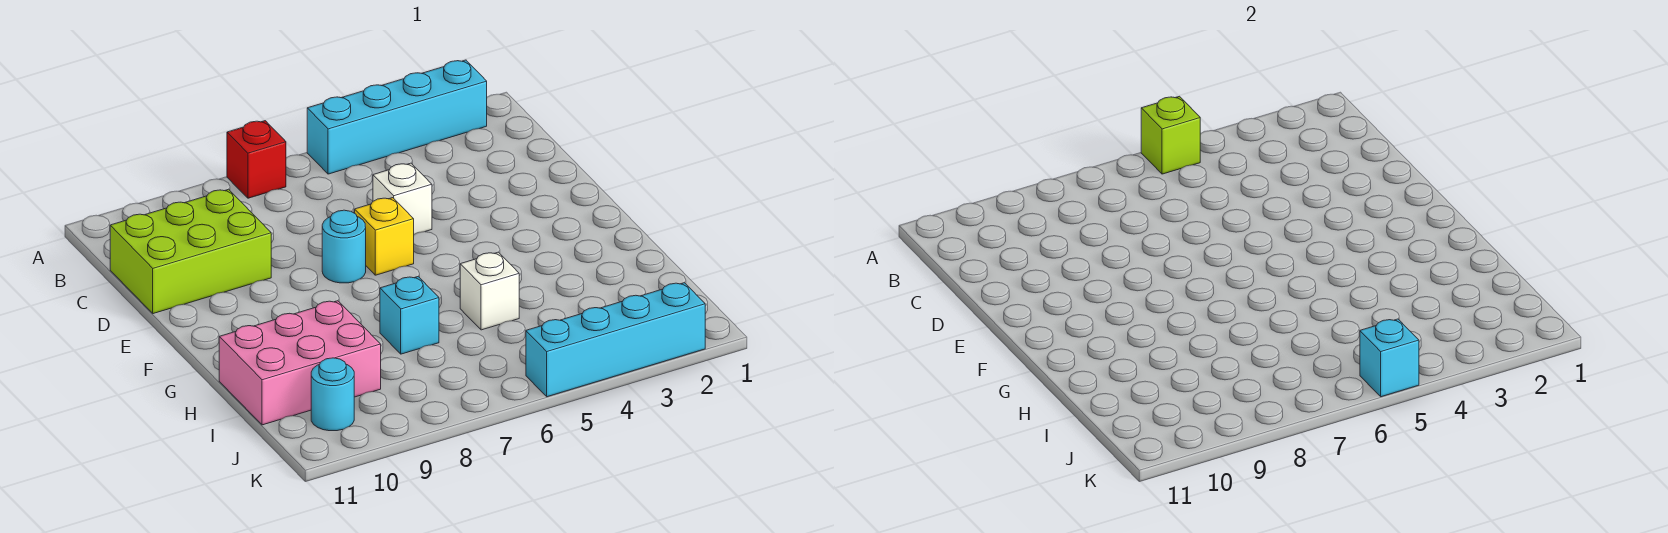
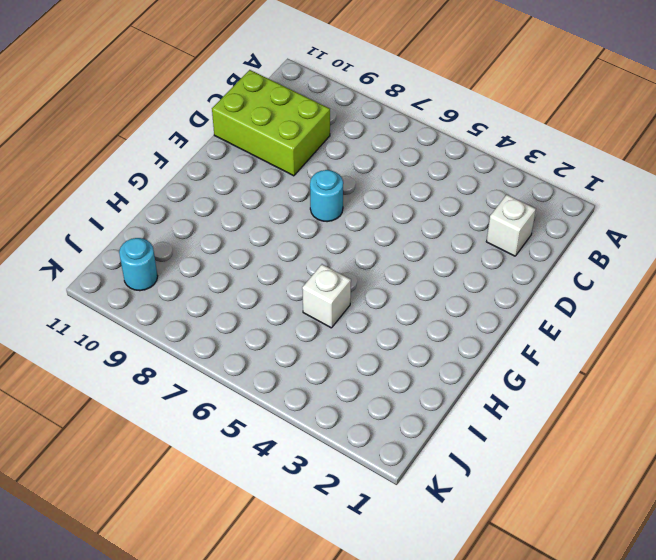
white brick C2 level 1 -> white brick D5 level 1
none -> cyan brick A2:A5 level 1
none -> red brick A7 level 1
none -> yellow brick E6 level 1

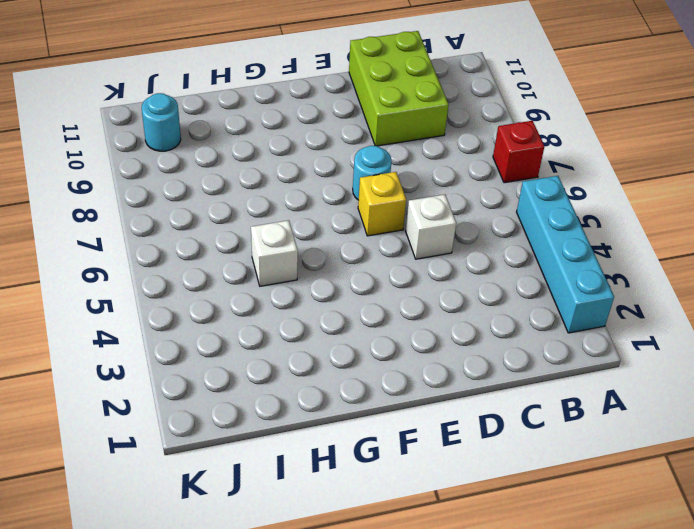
none -> cyan brick H7 level 1
none -> pink brick H9:I11 level 1
none -> cyan brick K2:K5 level 1

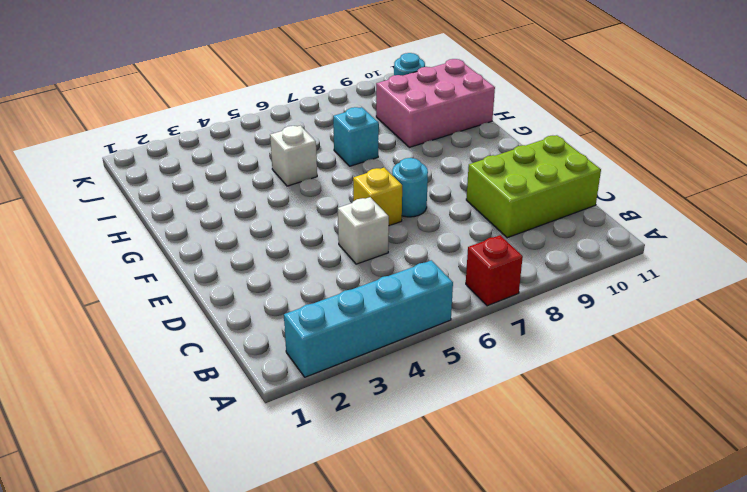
none -> cyan brick K2:K5 level 1
none -> lime brick A5 level 2
none -> cyan brick K5 level 2

